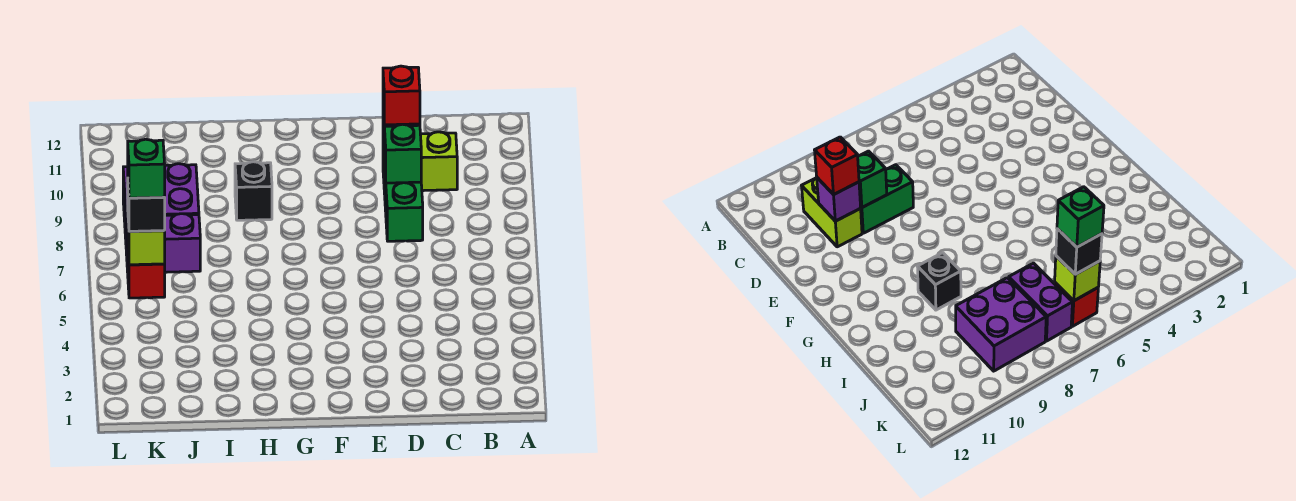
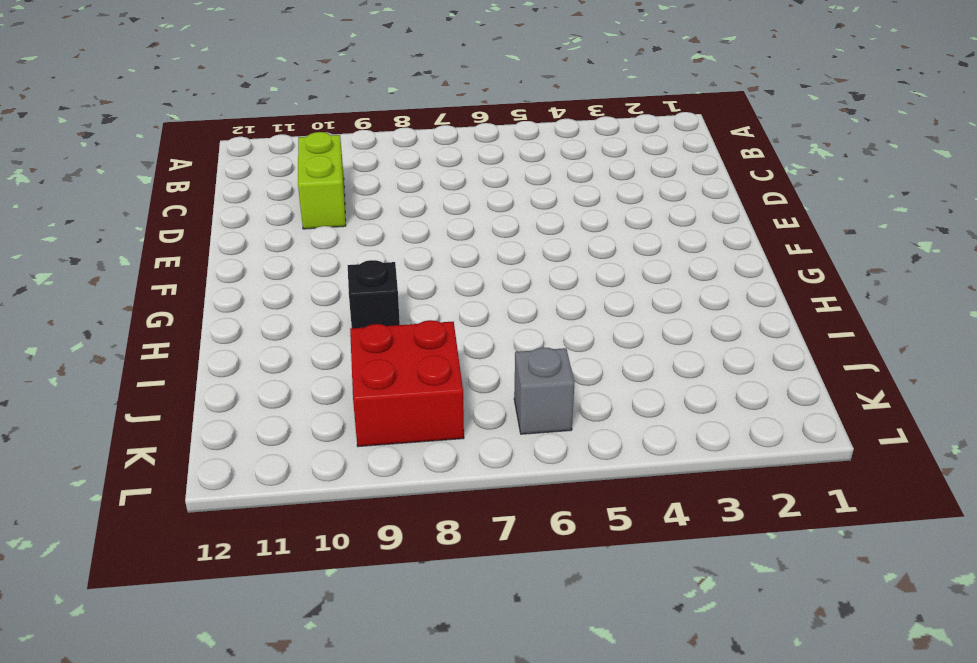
red brick J8:K9 level 1 -> purple brick J8:K9 level 1
grey brick K6 level 1 -> red brick K6 level 1
none -> green brick D8:D9 level 1
none -> purple brick J7:K7 level 1
none -> green brick D9 level 2

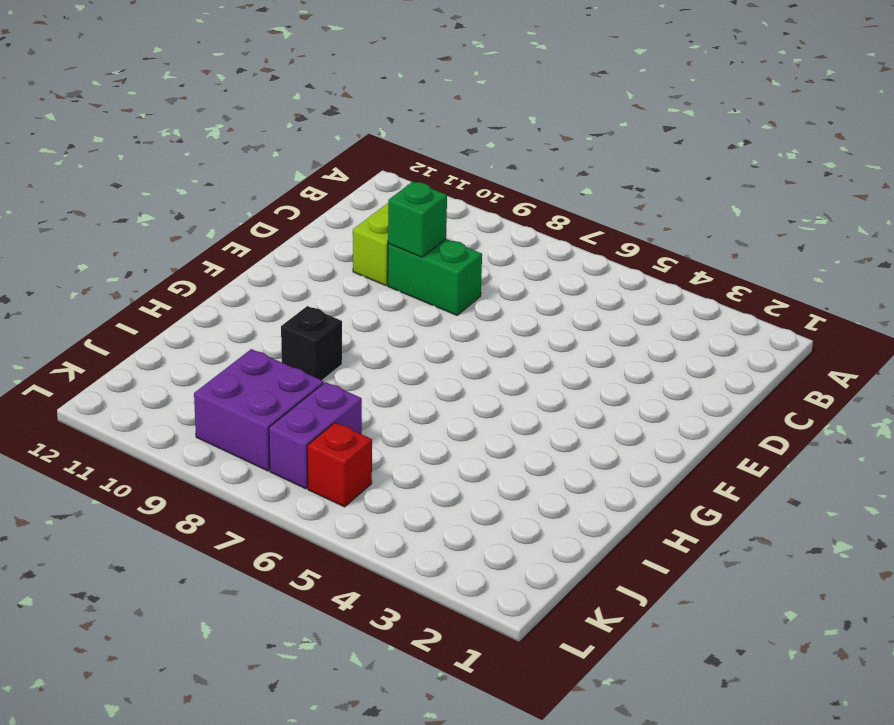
none -> purple brick D10 level 2
none -> lime brick K6 level 2
none -> red brick D10 level 3

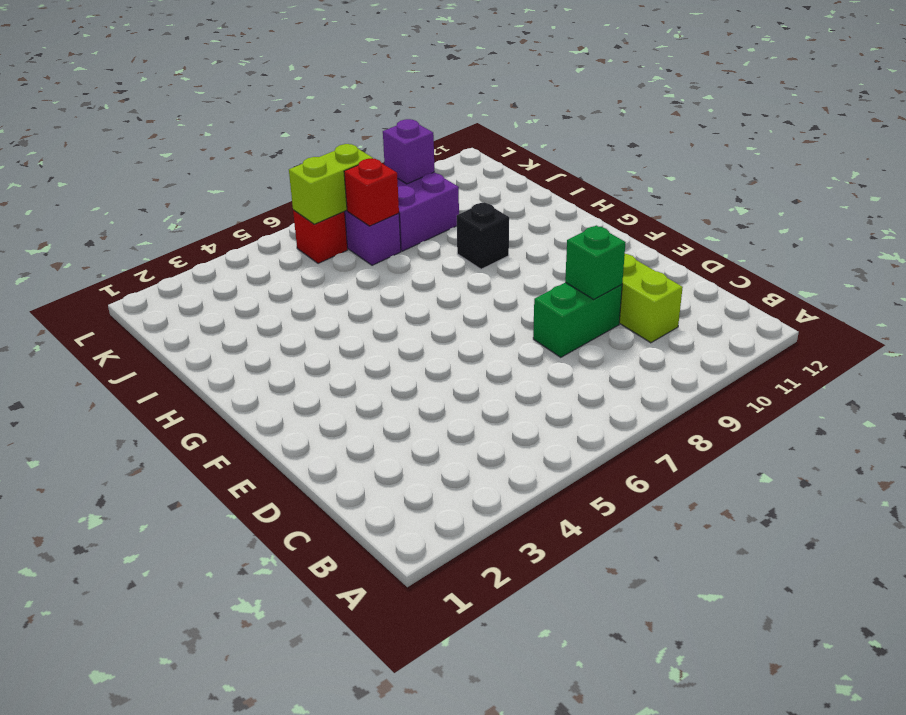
red brick J7 level 2 -> red brick D10 level 3
lime brick K6:K7 level 2 -> lime brick K6 level 2
purple brick K9 level 2 -> purple brick D10 level 2
none -> black brick K6 level 3
none -> green brick K6 level 4

